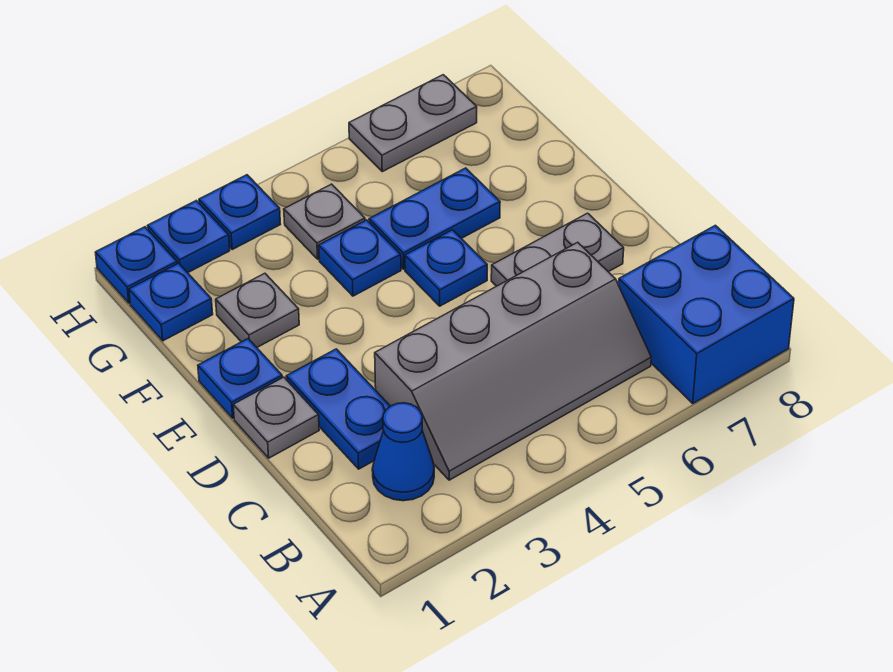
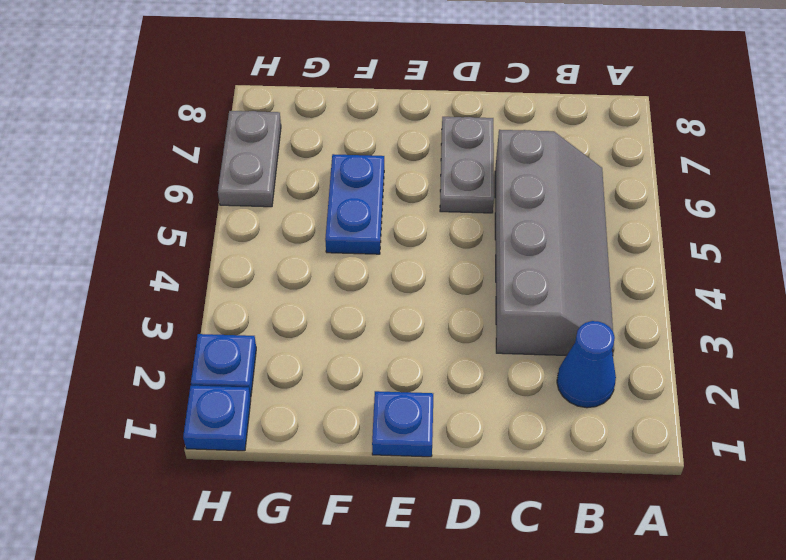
none -> blue brick A7:B8 level 1
none -> blue plate C2:D2 level 1
none -> grey plate D1 level 1

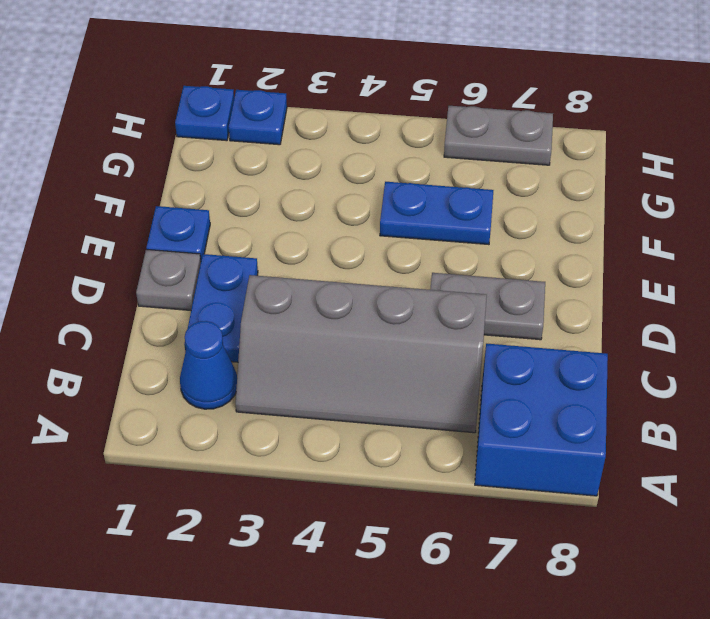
none -> blue plate E5 level 1
none -> grey plate F2 level 1
none -> blue plate F4 level 1

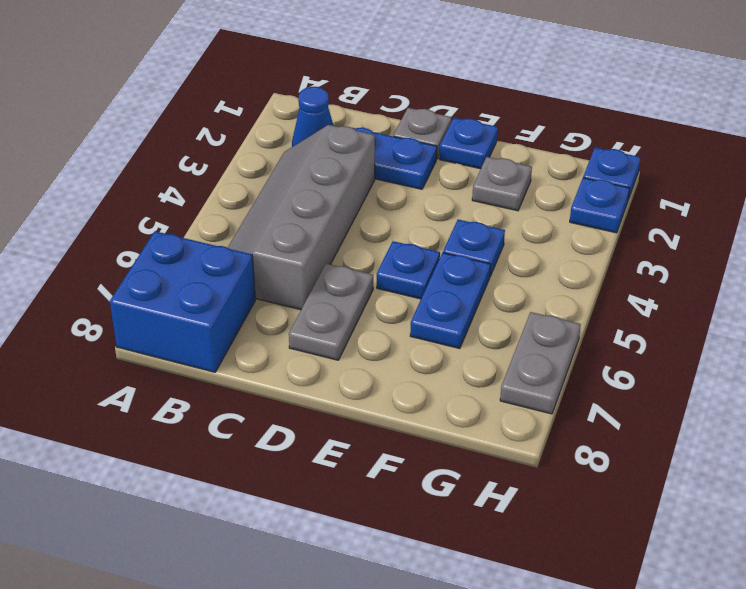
none -> blue plate G1 level 1
none -> grey plate G4 level 1
none -> blue plate H3 level 1

